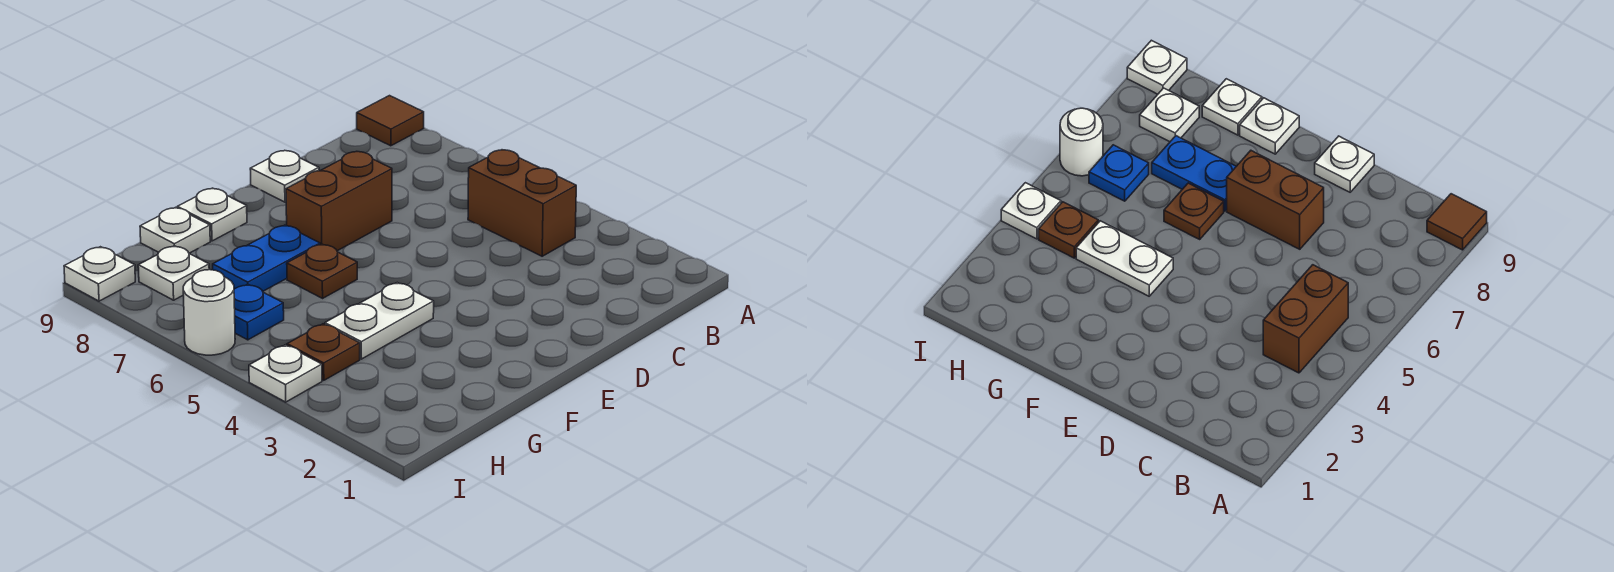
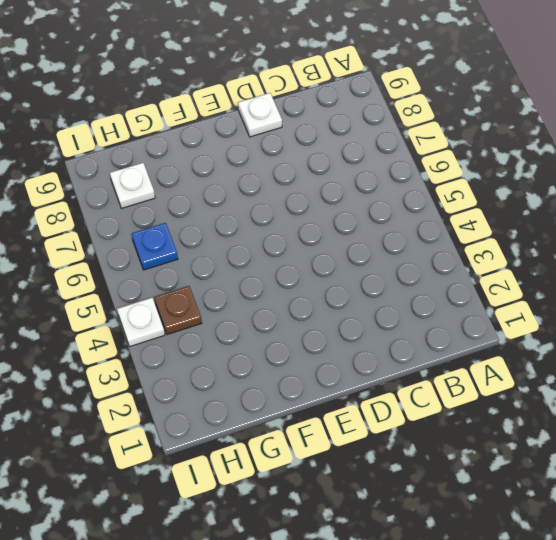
none -> brown tile A9 level 1
none -> brown brick B4:B5 level 1
none -> brown brick D7:E7 level 1

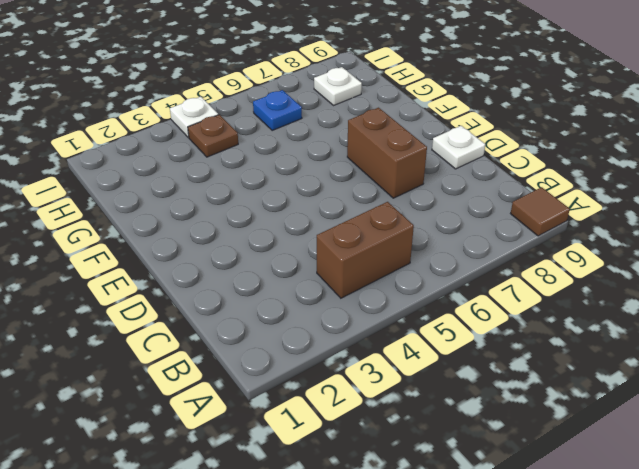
none -> white plate F4:G4 level 1
none -> brown plate F6 level 1
none -> blue plate F7:G7 level 1

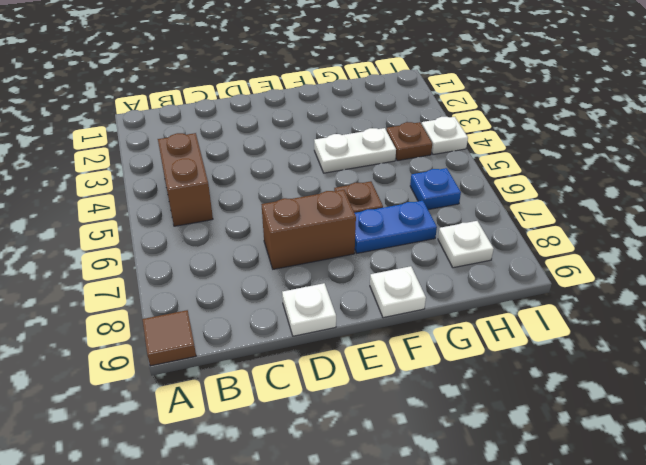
none -> white plate G9 level 1
none -> white round brick I6 level 1
none -> white plate I9 level 1

